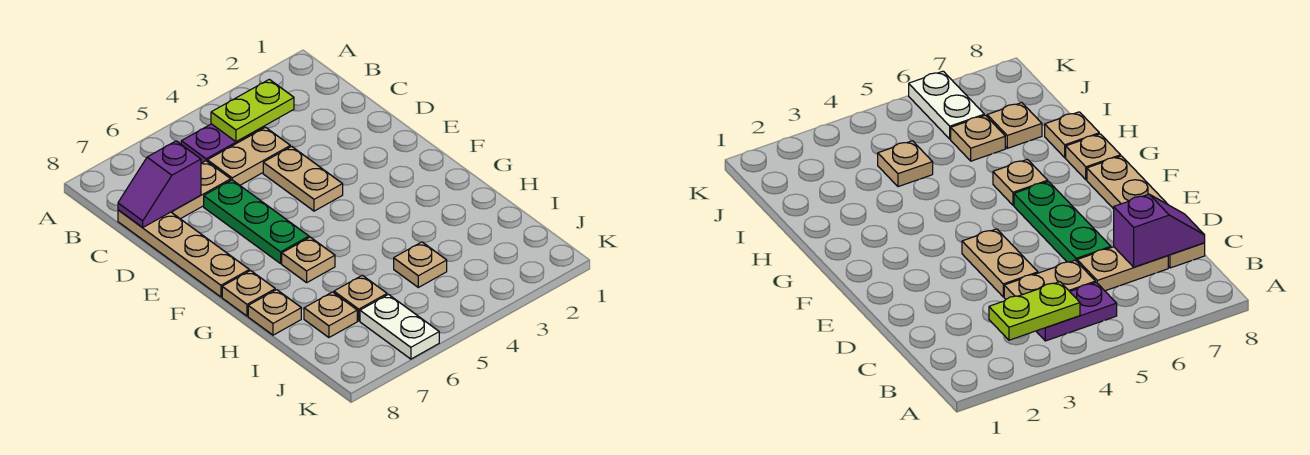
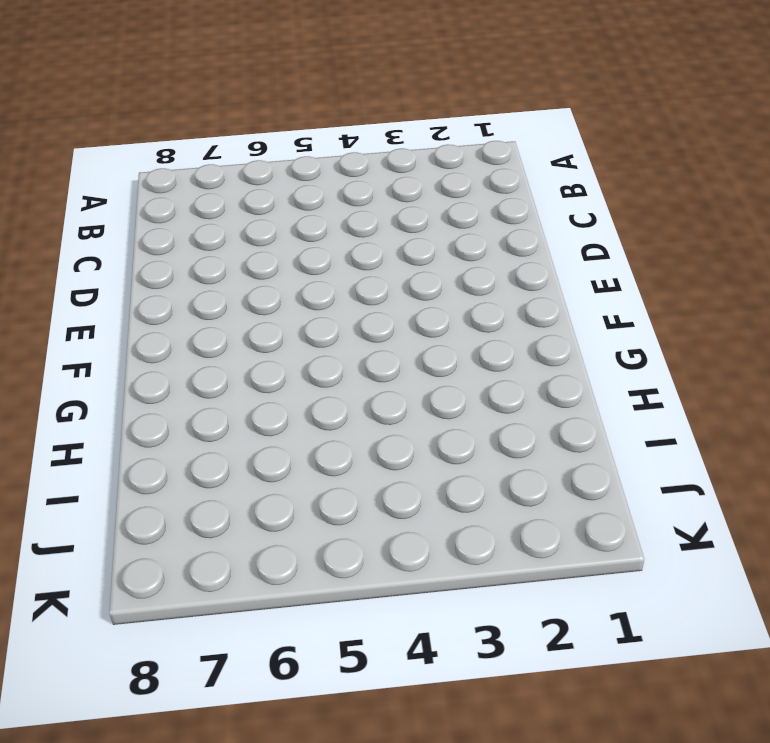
none -> purple plate B4:B5 level 1
none -> tan plate C4:C5 level 1
none -> tan plate C6:C7 level 1

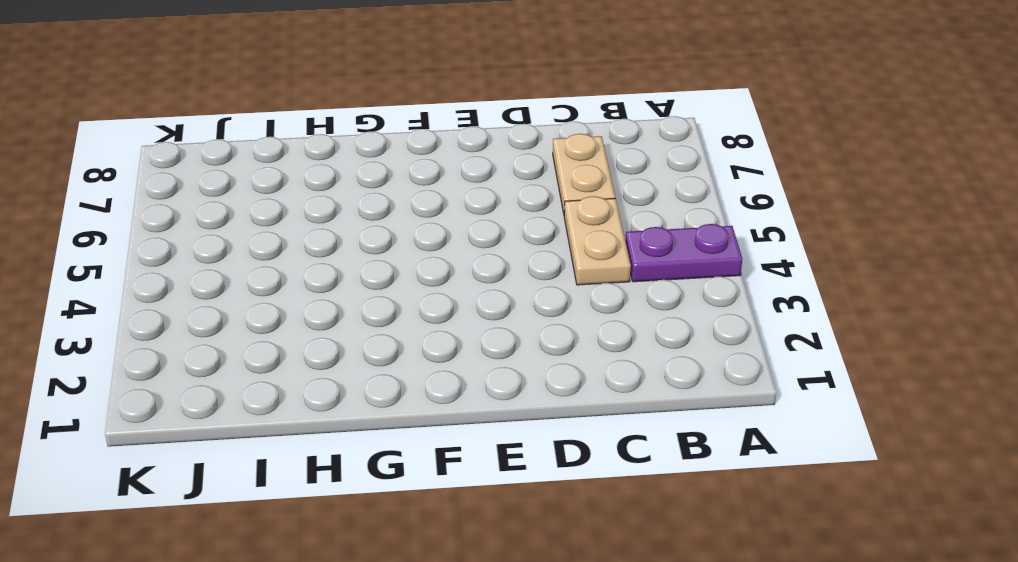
purple plate A4:B4 level 1 -> purple plate B4:B5 level 1
none -> tan plate C8:F8 level 1
none -> tan plate D4:E4 level 1
none -> green plate D6:F6 level 1

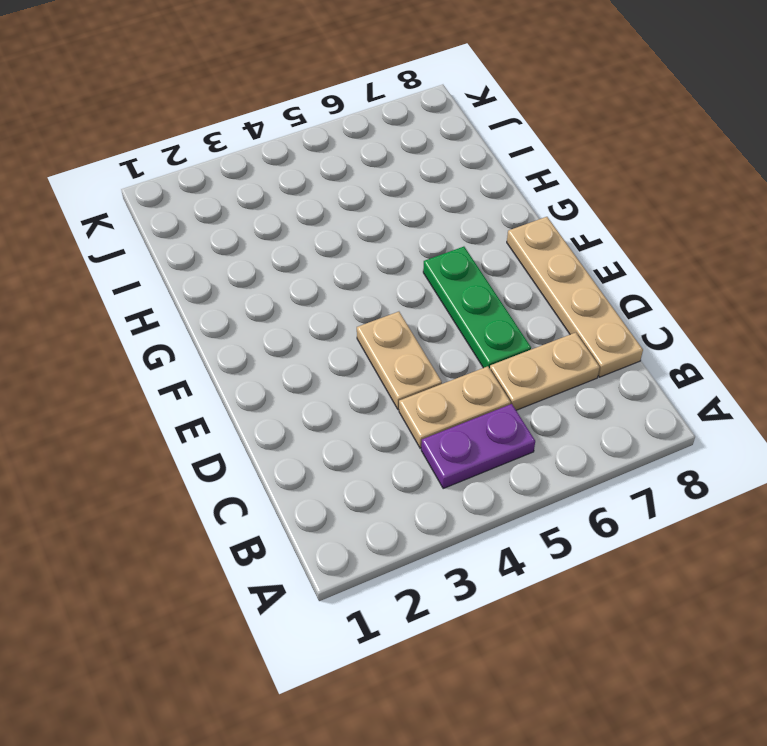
none -> tan plate G6 level 1
none -> tan plate G8 level 1
none -> tan plate H8 level 1

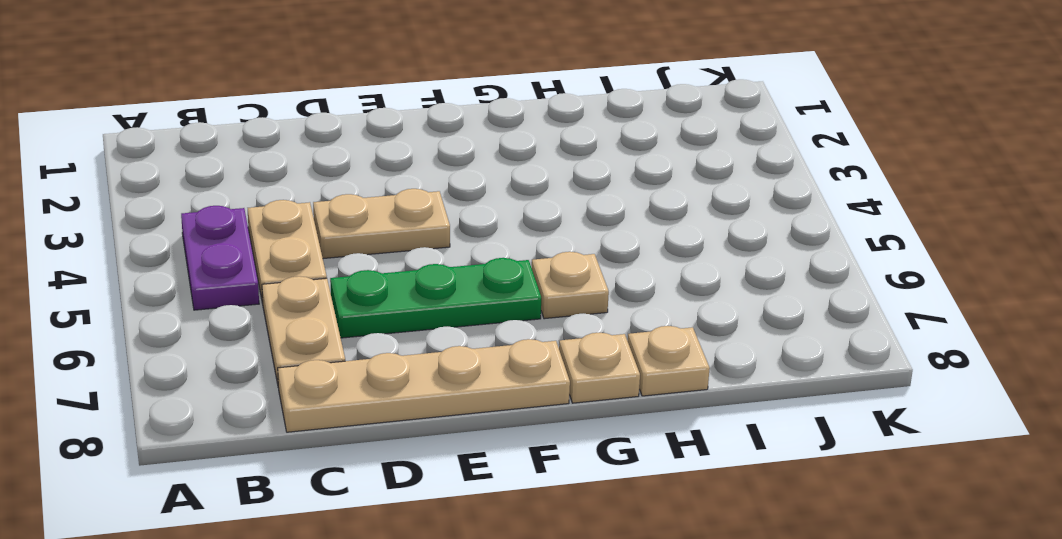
none -> tan plate I4 level 1
none -> tan plate I6 level 1
none -> tan plate I7 level 1

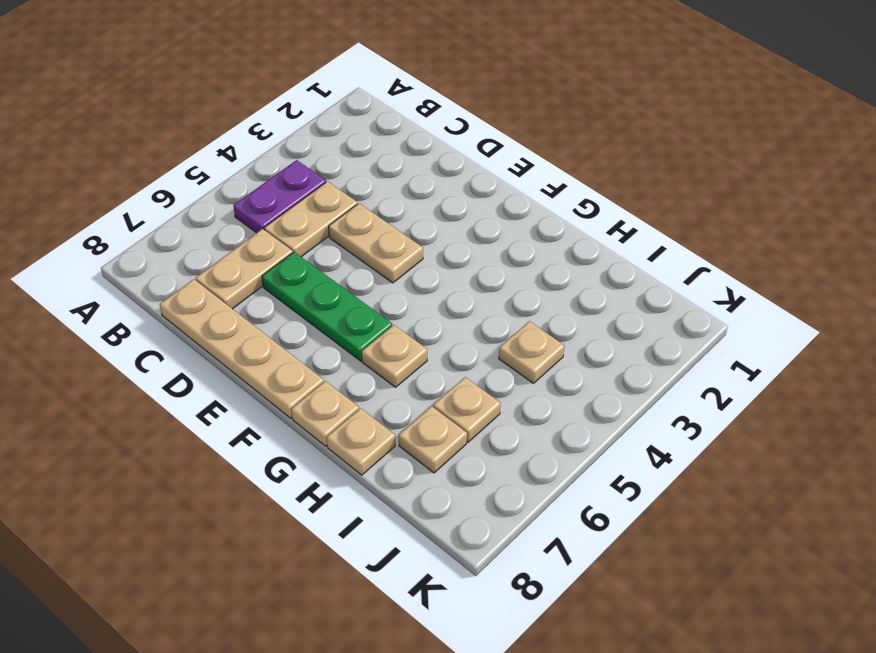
none -> white plate J6:K6 level 1
none -> lime plate B3:B4 level 2
none -> purple slope C7:C8 level 2 top 7

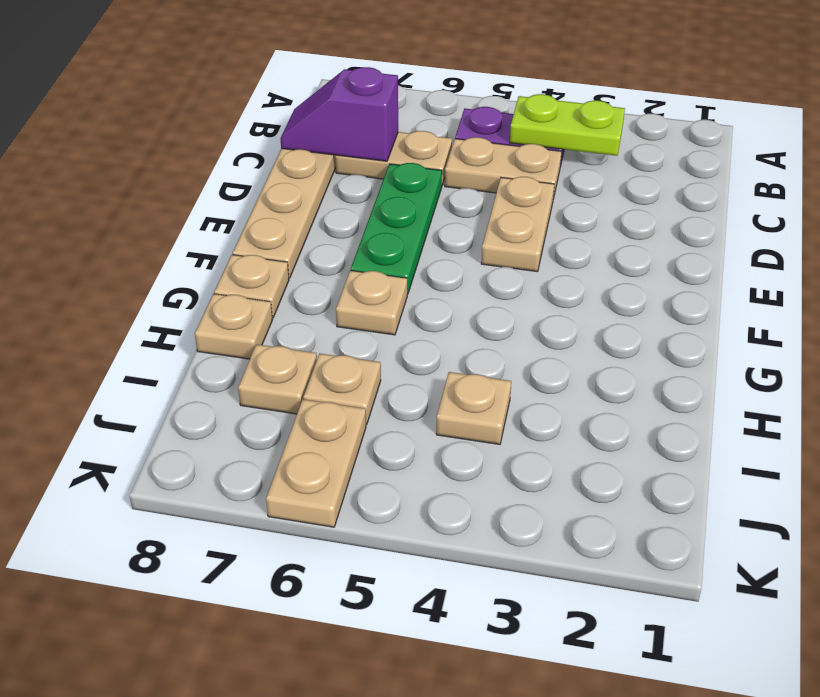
tan plate J6:K6 level 1 -> white plate J6:K6 level 1

